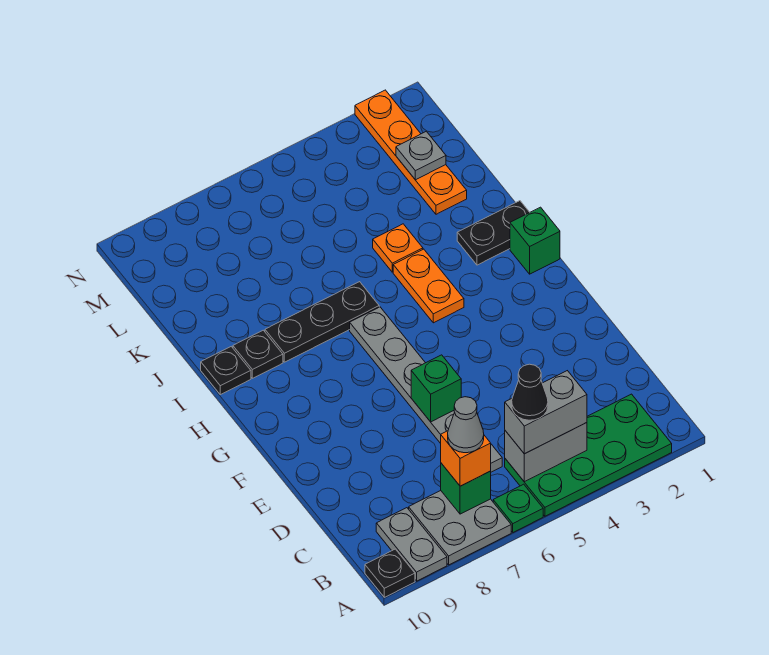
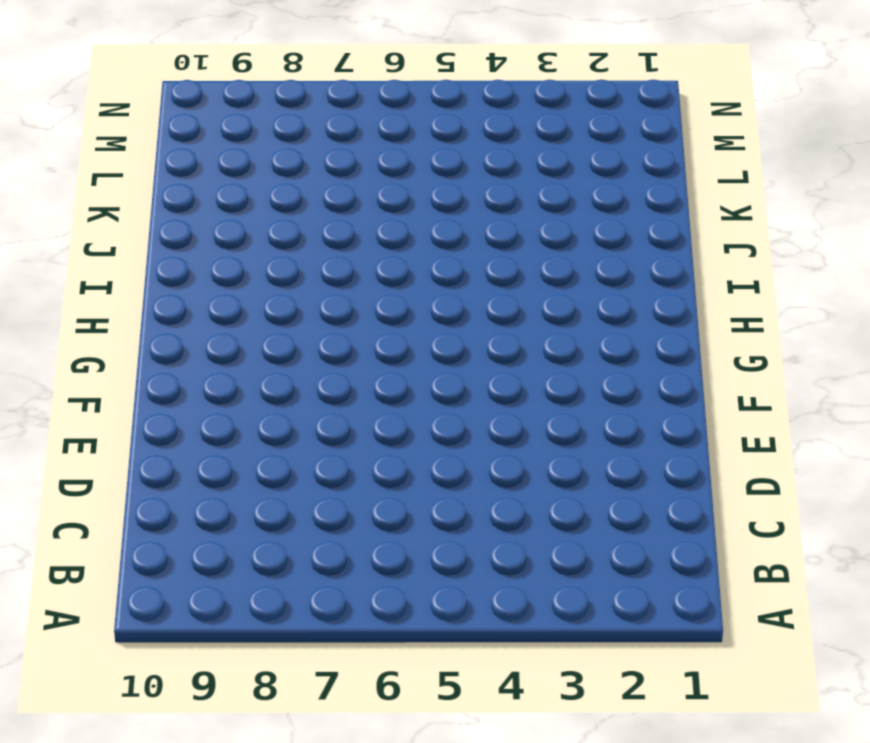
none -> green plate A2:B5 level 1
none -> green plate A6 level 1
none -> grey plate A7:B8 level 1

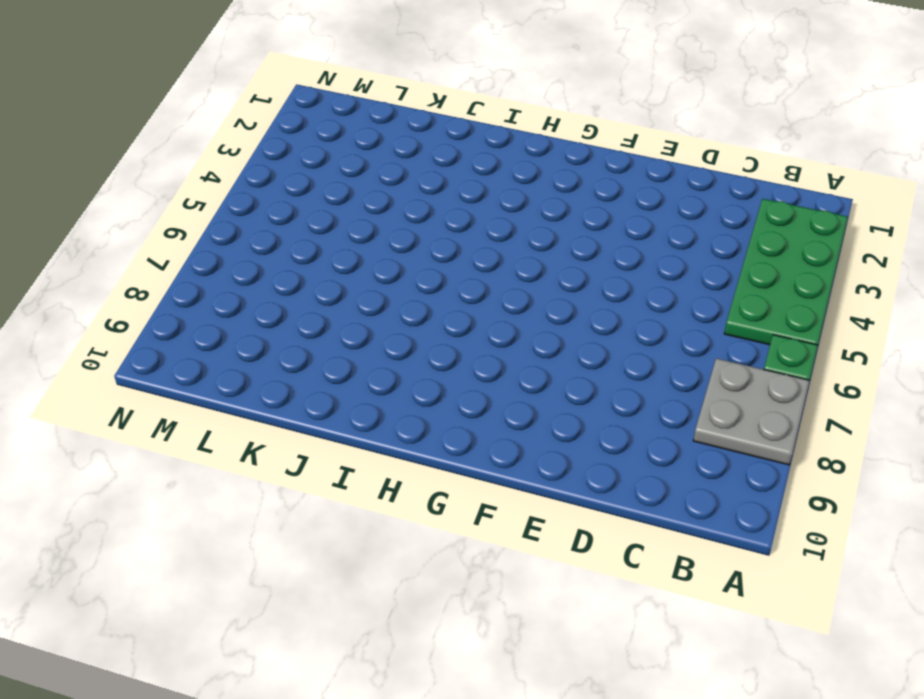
none -> grey plate A9:B9 level 1
none -> black plate A10 level 1
none -> grey plate C6:H6 level 1

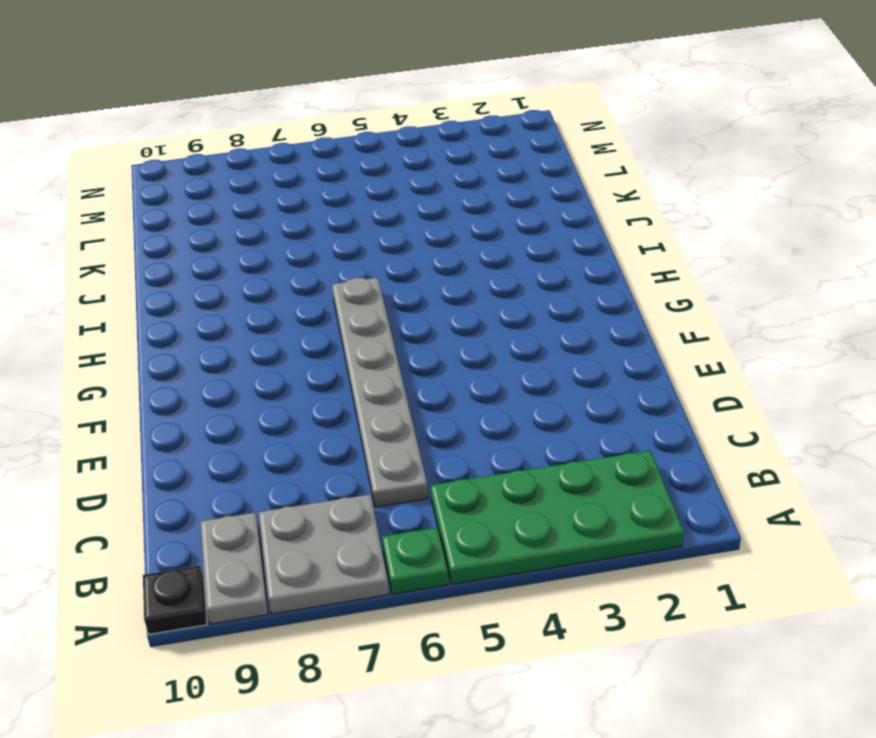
none -> green brick H1 level 1
none -> orange plate H4:I4 level 1
none -> black plate I1:I2 level 1

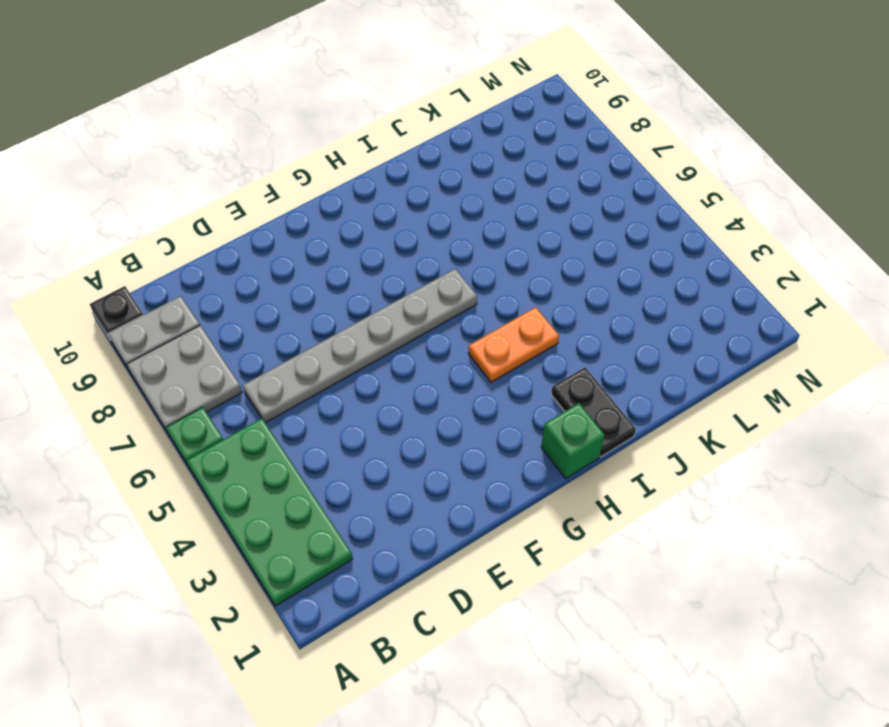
none -> black plate I6:I8 level 1
none -> black plate I9 level 1
none -> black plate I10 level 1

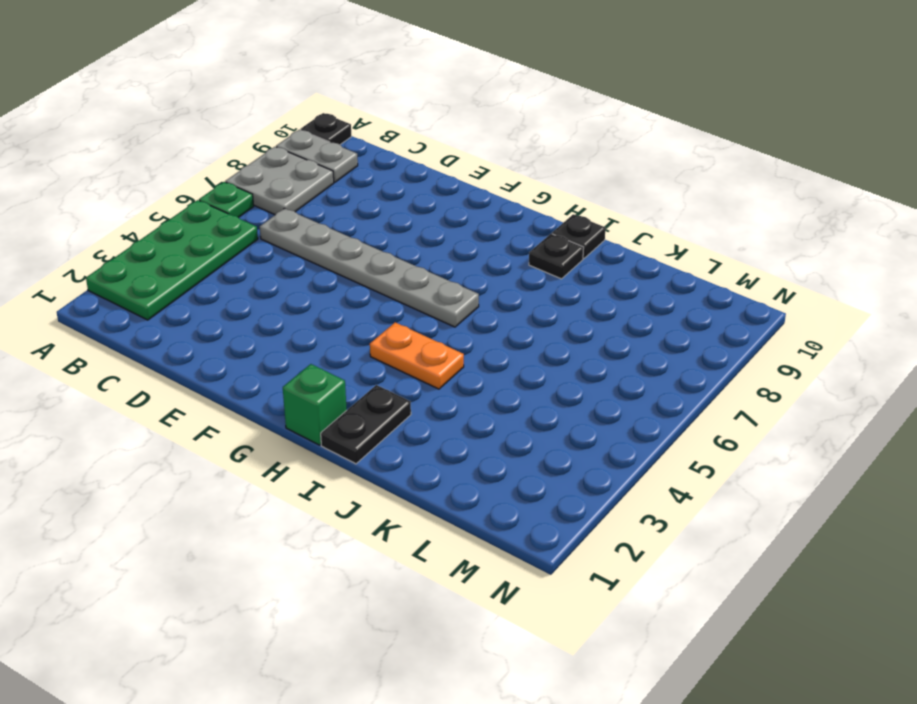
none -> black plate I6:I8 level 1
none -> orange plate J4 level 1
none -> orange plate K2:N2 level 1

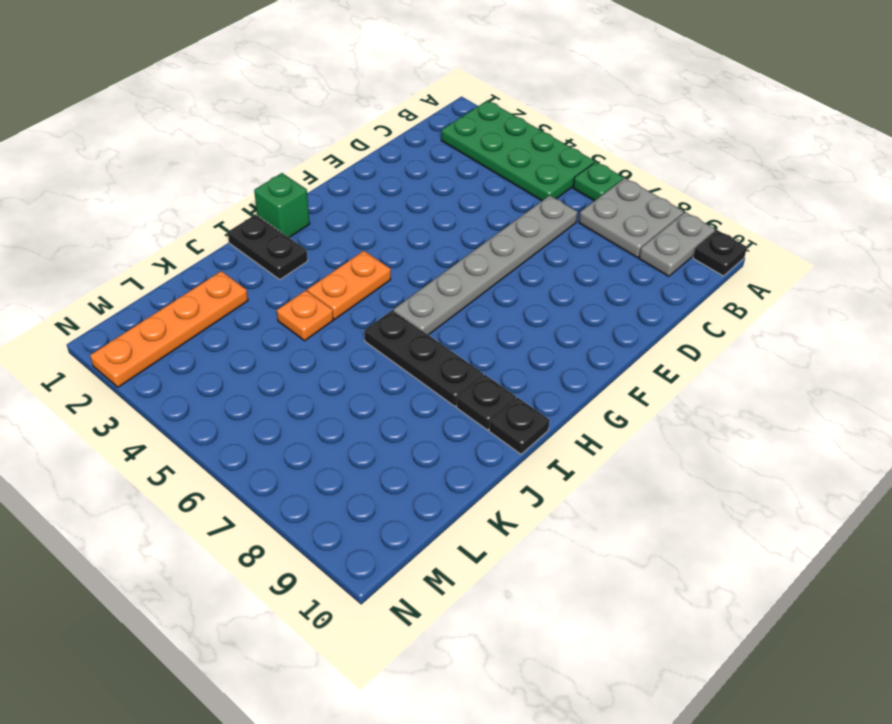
none -> grey brick B4:B5 level 2
none -> green brick B7 level 2
none -> green brick E6 level 2

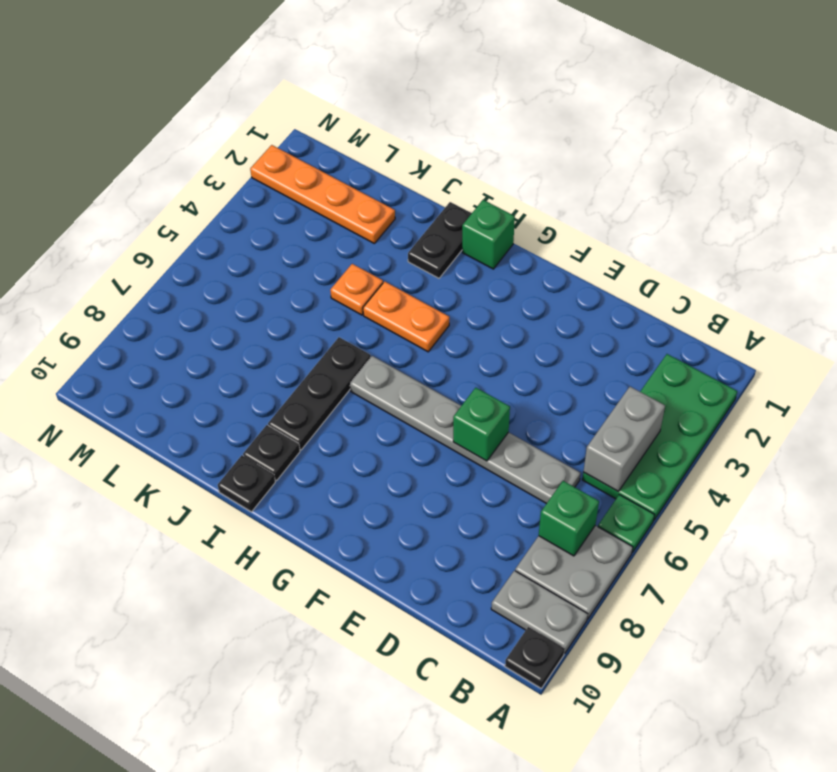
none -> grey plate L2 level 2
none -> grey brick B4:B5 level 3
none -> orange brick B7 level 3

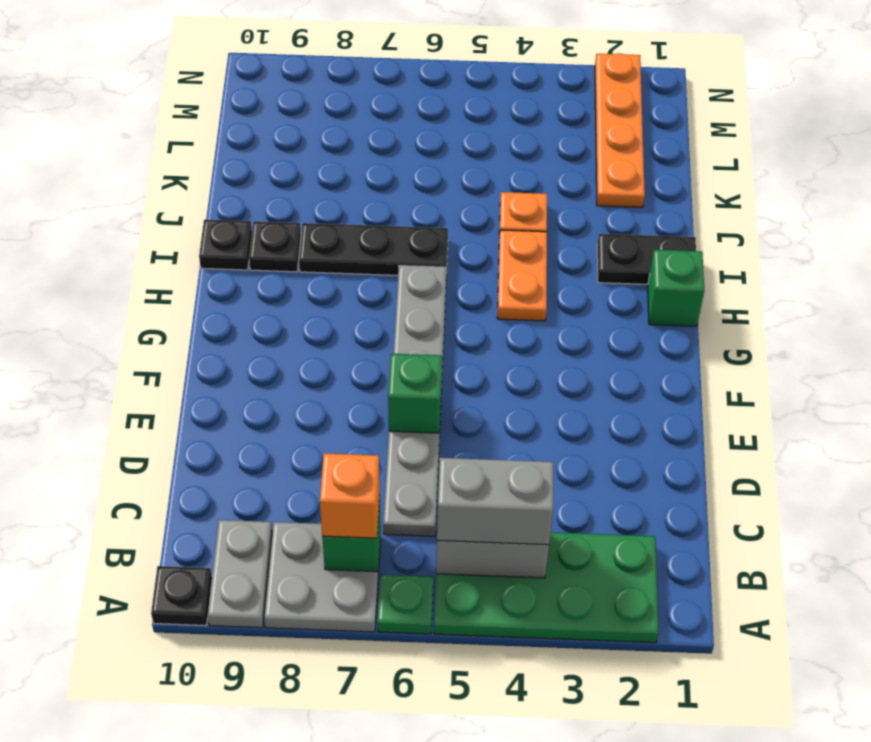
none -> grey plate L2 level 2
none -> black cone B5 level 4
none -> grey cone B7 level 4

